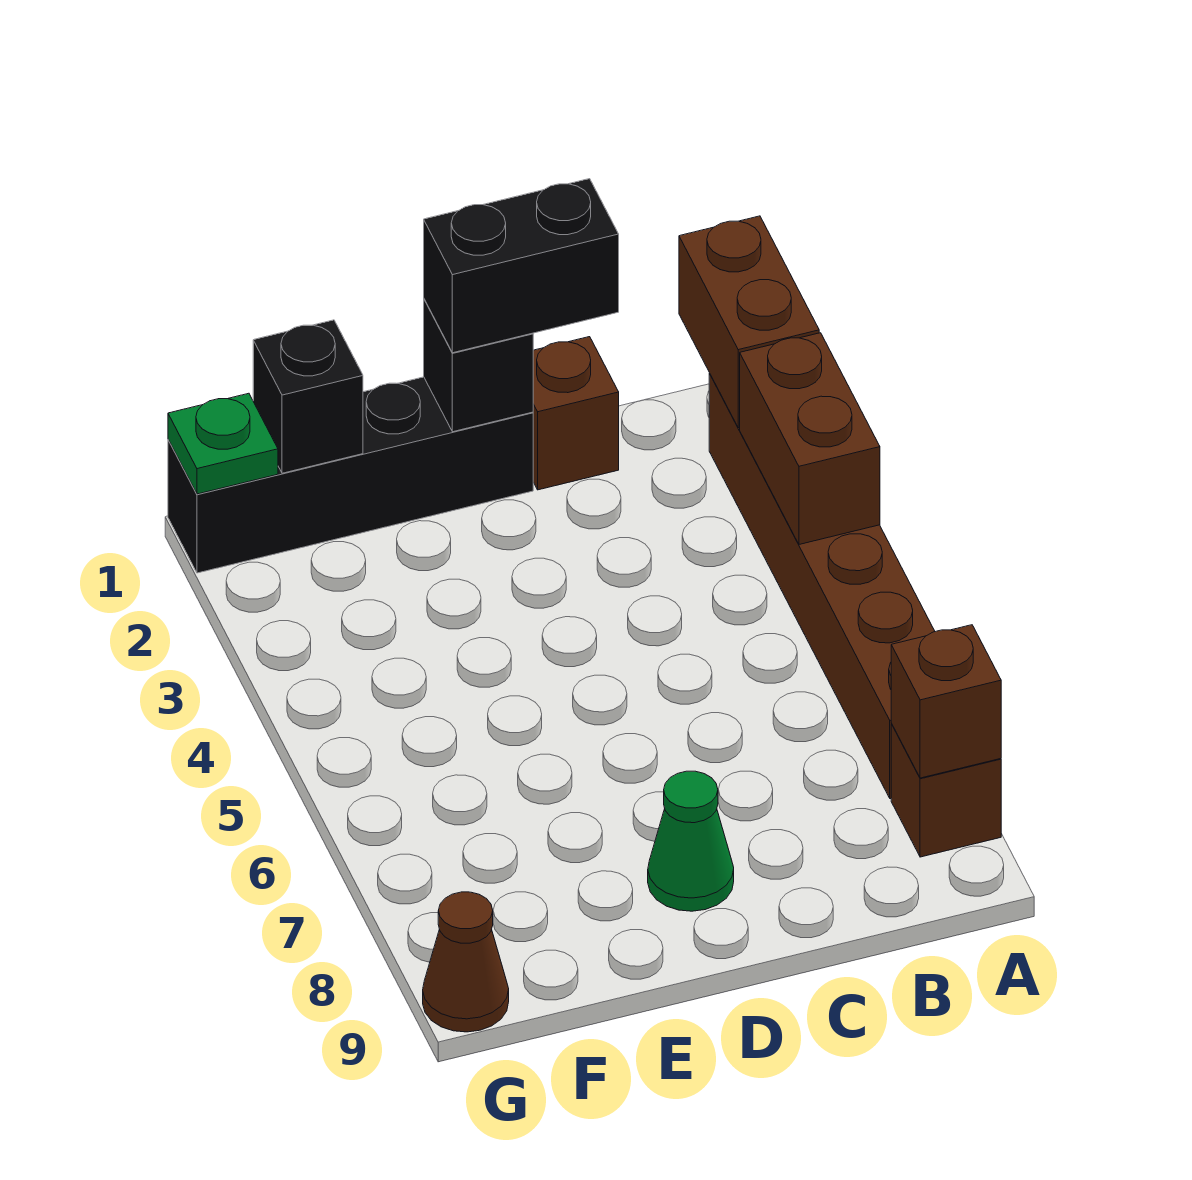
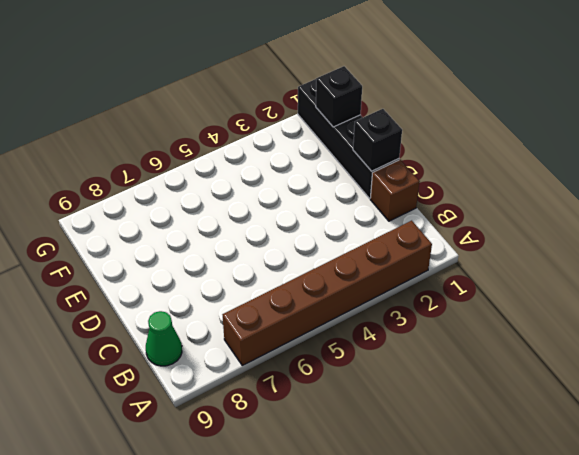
green cone B9 level 1 -> green cone D8 level 1
none -> brown brick A8 level 1
none -> brown cone G9 level 1
none -> brown brick A1:A2 level 2

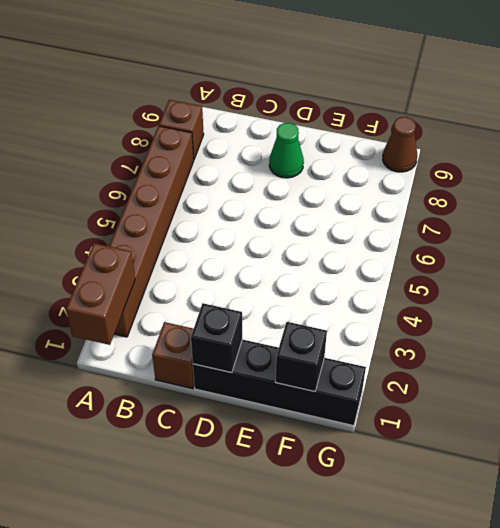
none -> brown brick A3:A4 level 2
none -> brown brick A8 level 2
none -> green plate G1 level 2

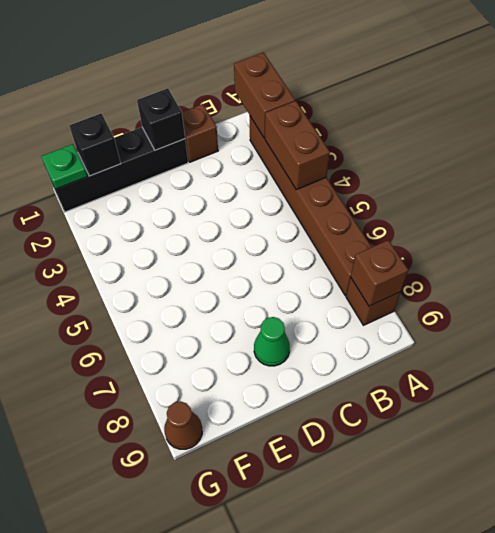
none -> black brick C1:D1 level 3

